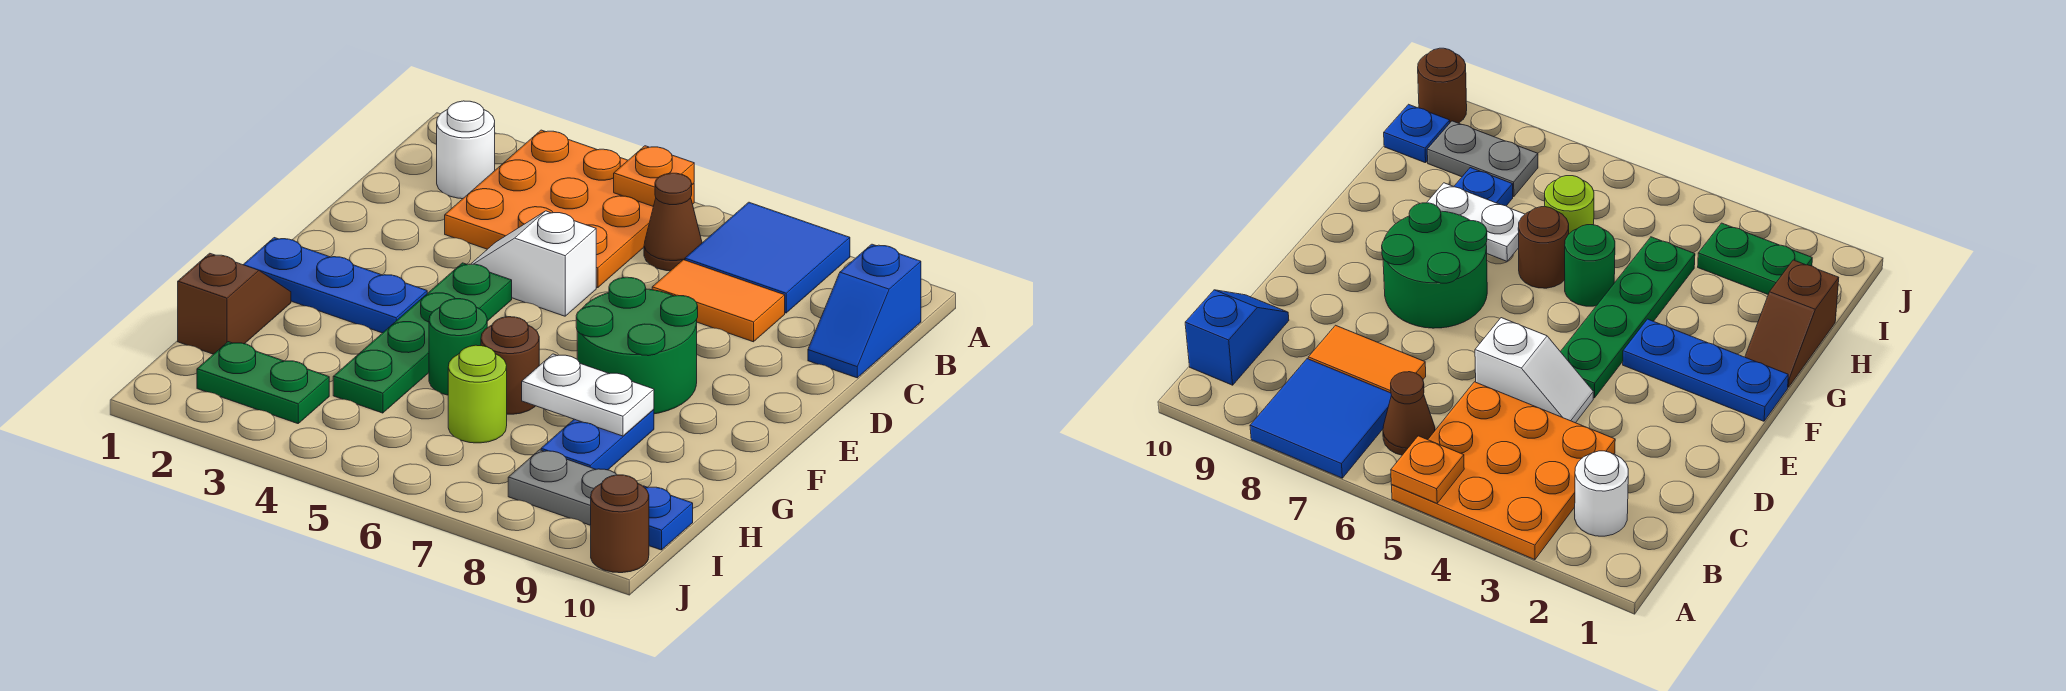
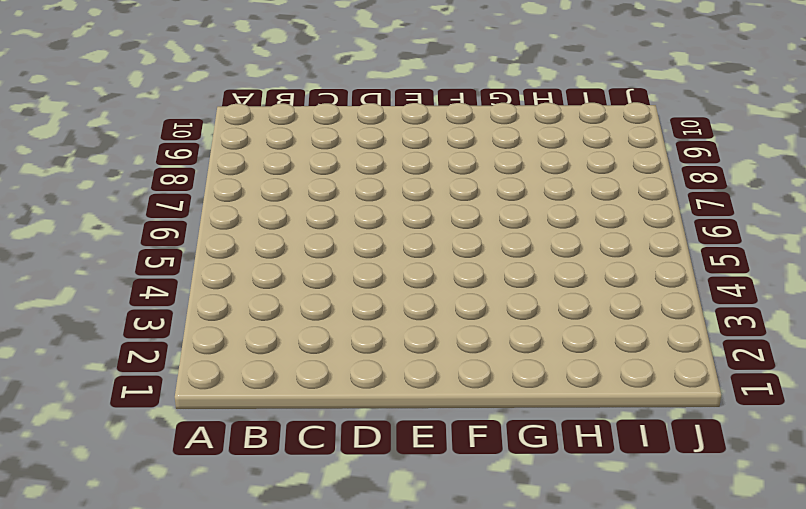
none -> orange plate A3:C5 level 1
none -> blue tile A7:B8 level 1
none -> white round brick B2 level 1

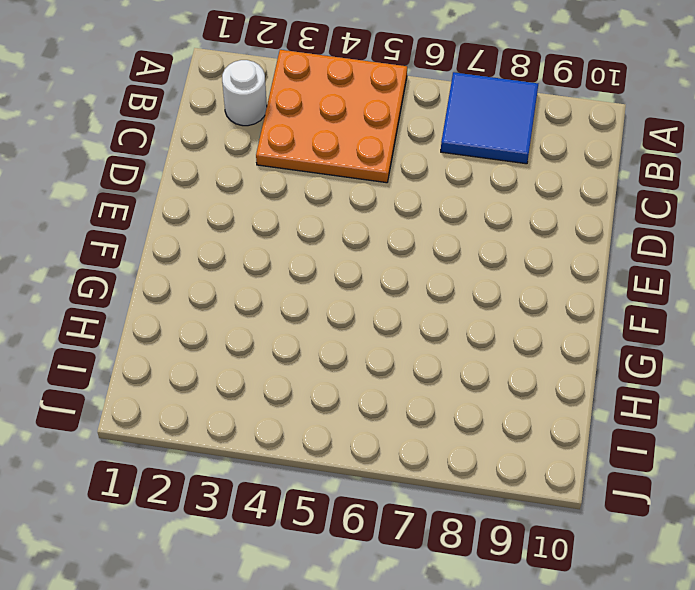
none -> brown cone B6 level 1
none -> blue slope B10:C10 level 1 top B
none -> orange tile C7:C8 level 1

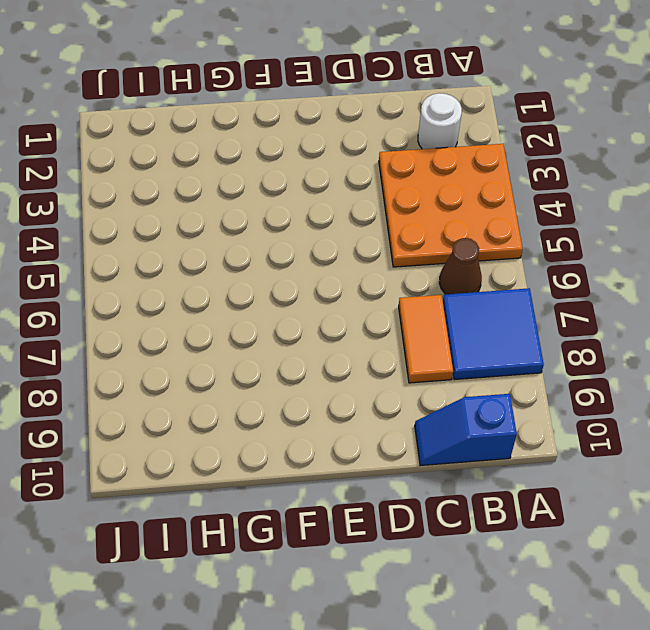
none -> white slope D4:D5 level 1 top 5
none -> green plate E4:H4 level 1
none -> green round brick E7:F8 level 1

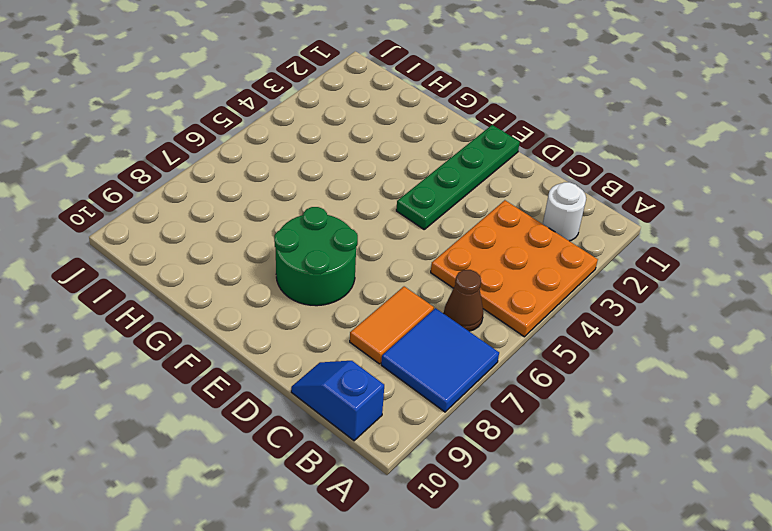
green plate E1:E4 level 1 -> green plate E4:H4 level 1
none -> white slope D4:D5 level 1 top 5
none -> blue plate F1:F3 level 1
none -> brown slope G1:H1 level 1 top H

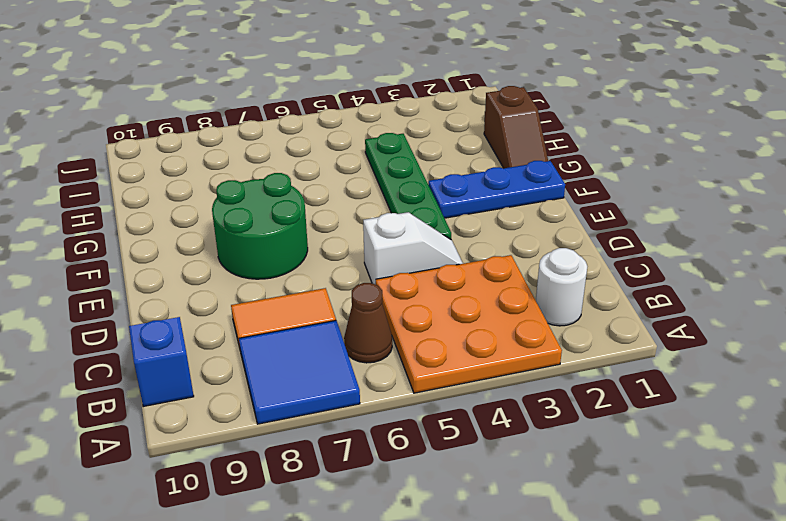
none -> green round brick G5 level 1
none -> brown round brick G6 level 1
none -> blue plate G8:H8 level 1

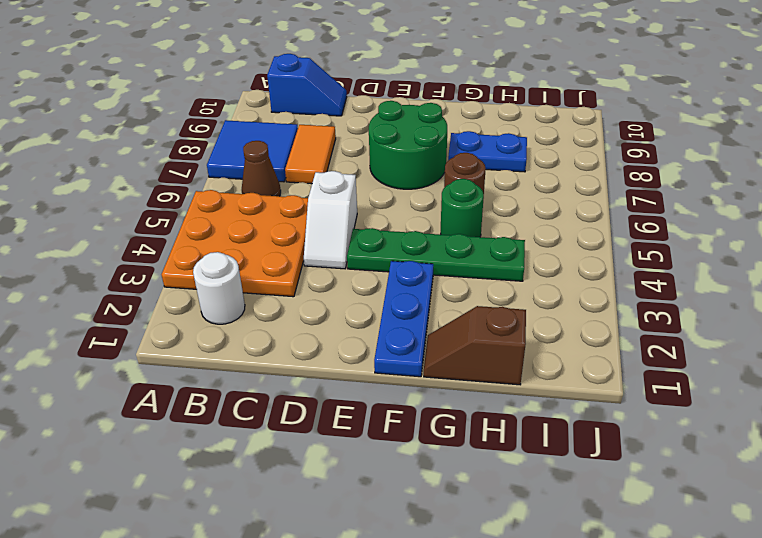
none -> lime round brick H6 level 1
none -> green plate I2:I3 level 1
none -> grey plate I8:I9 level 1

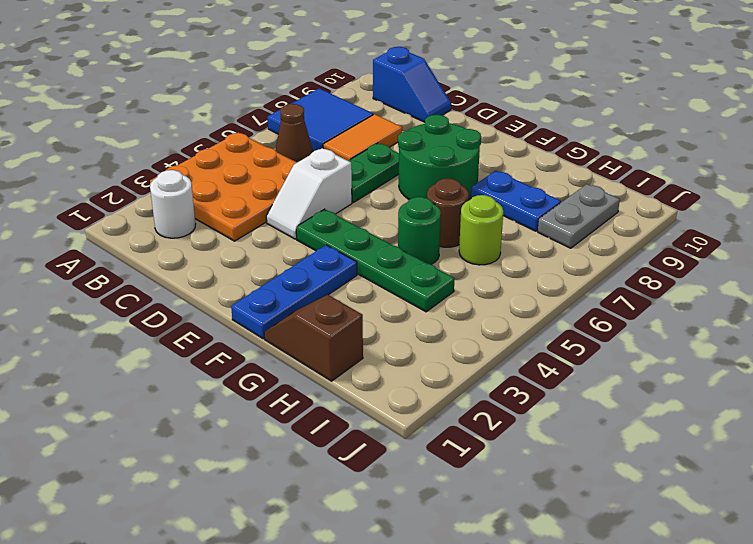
green plate D6:D7 level 1 -> green plate I2:I3 level 1
none -> blue plate I10 level 1
none -> brown round brick J10 level 1
none -> orange plate A5 level 2

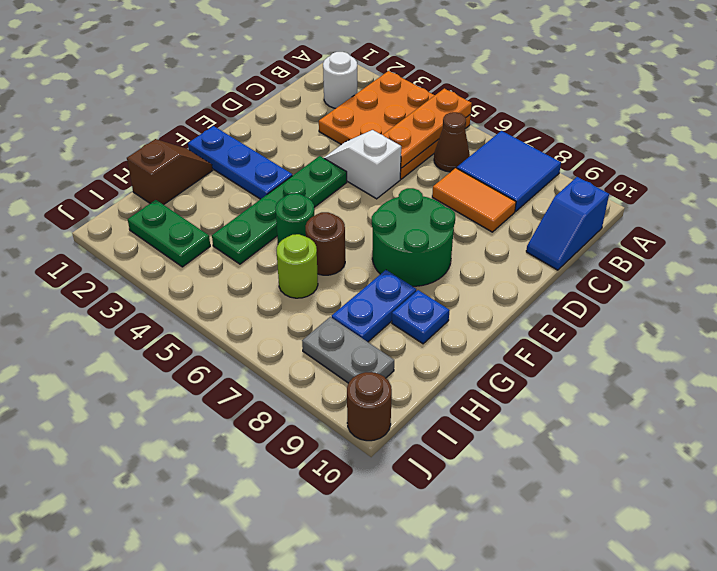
orange plate A5:C5 level 2 -> orange plate A5 level 2
blue plate G9 level 1 -> blue plate I10 level 1
none -> white plate G7:G8 level 2

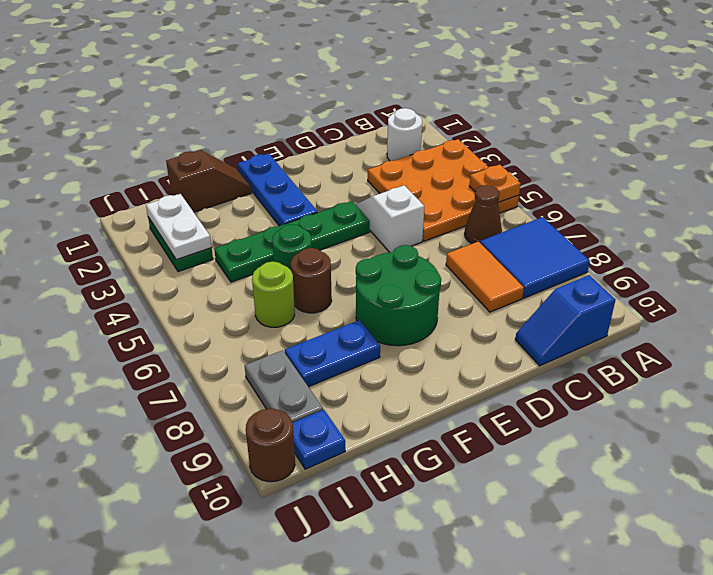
white plate I2:I3 level 2 -> white plate G7:G8 level 2

